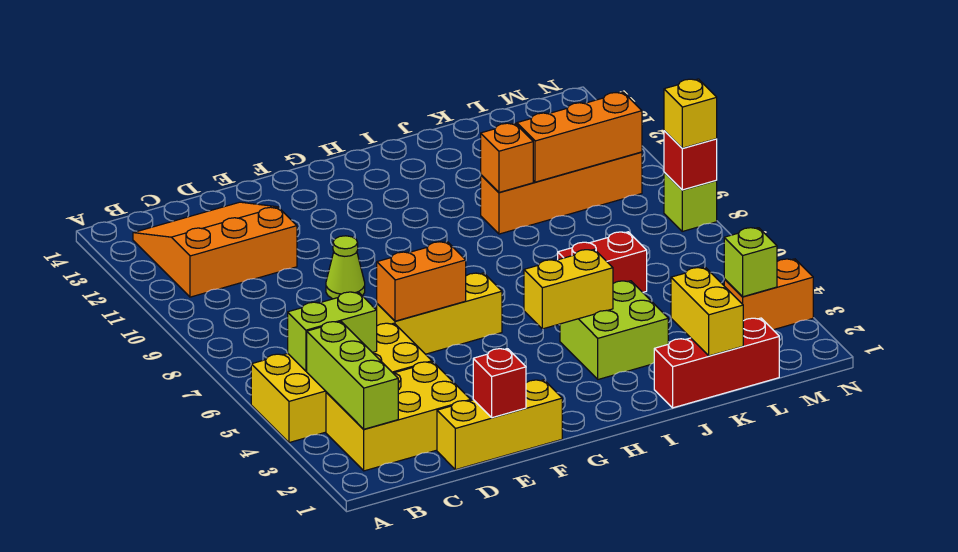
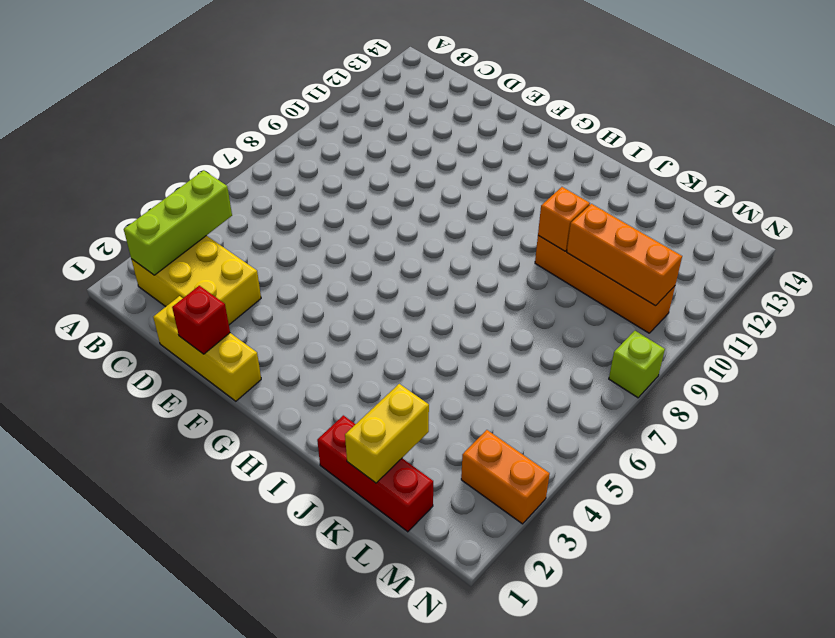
none -> yellow brick A4:D5 level 1
none -> orange slope B11:D13 level 1 top 11
none -> yellow brick E6:G6 level 1

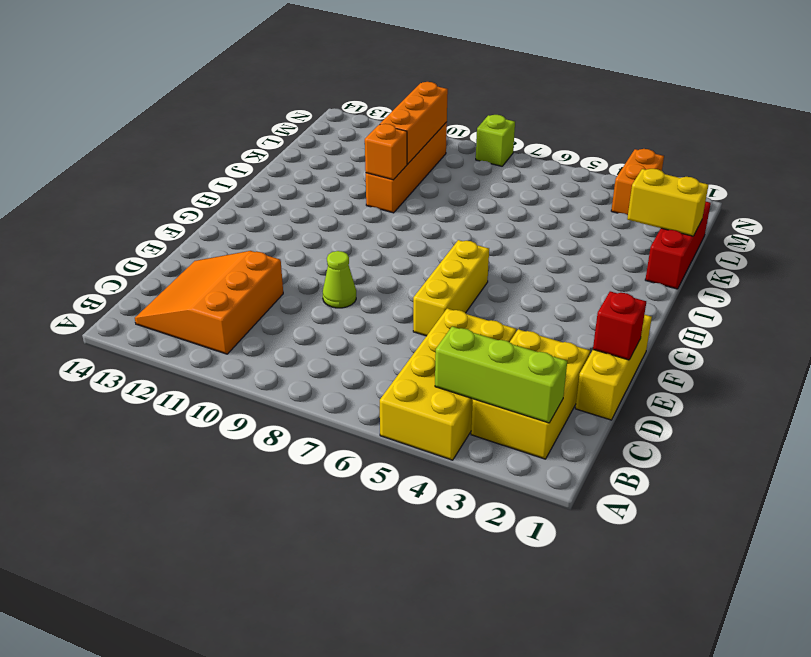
none -> lime brick I3:J4 level 1
none -> red brick J6:K6 level 1
none -> lime brick B5:C5 level 2

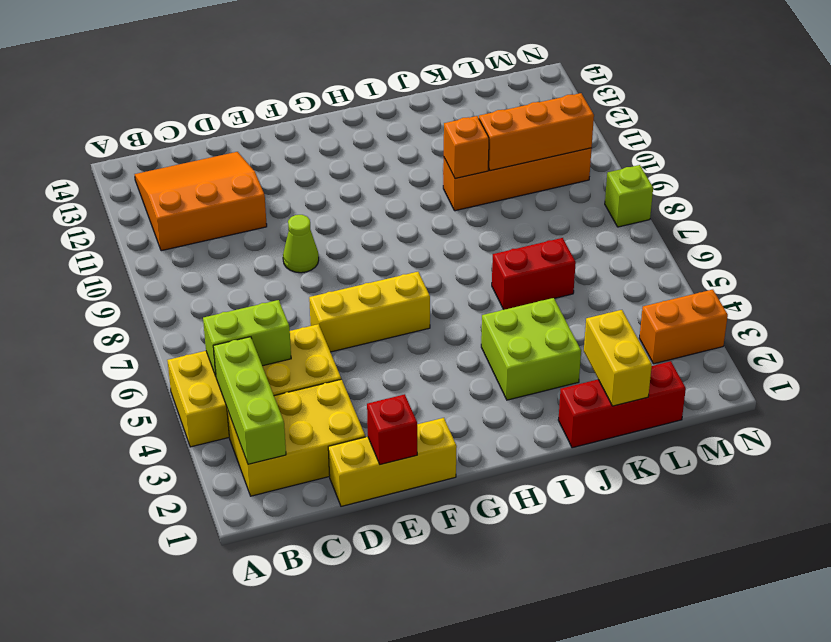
none -> orange brick E6:F6 level 2
none -> yellow brick H4:I4 level 2
none -> lime brick M3 level 2

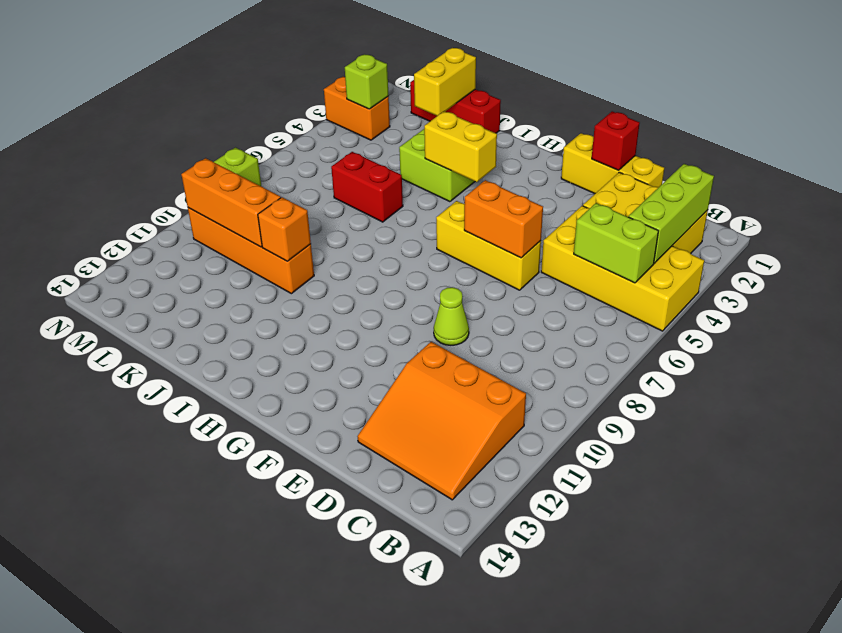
none -> red brick N8 level 2
none -> yellow brick N8 level 3

